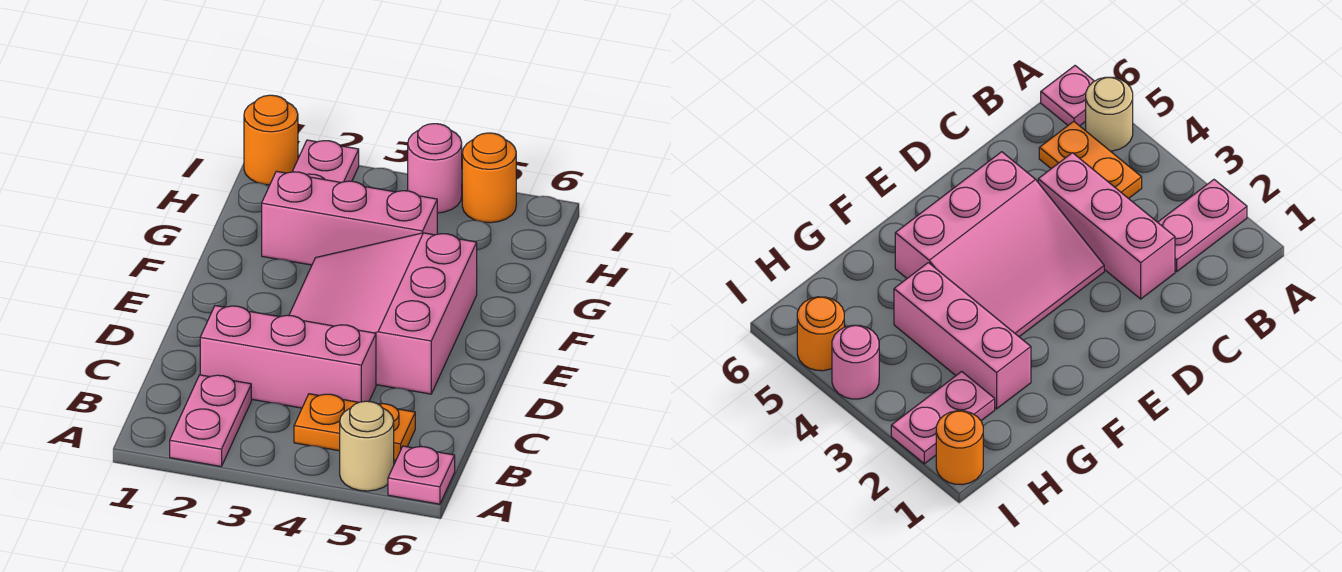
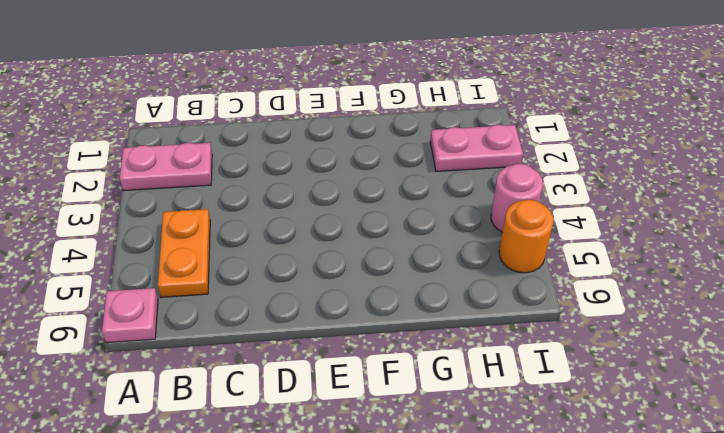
none -> tan round brick A5 level 1
none -> pink brick C2:C4 level 1

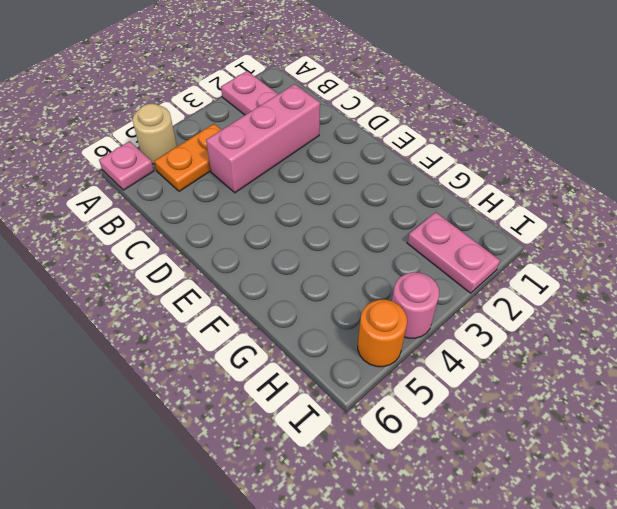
none -> pink slope D3:F5 level 1 top 5
none -> pink brick G2:G4 level 1

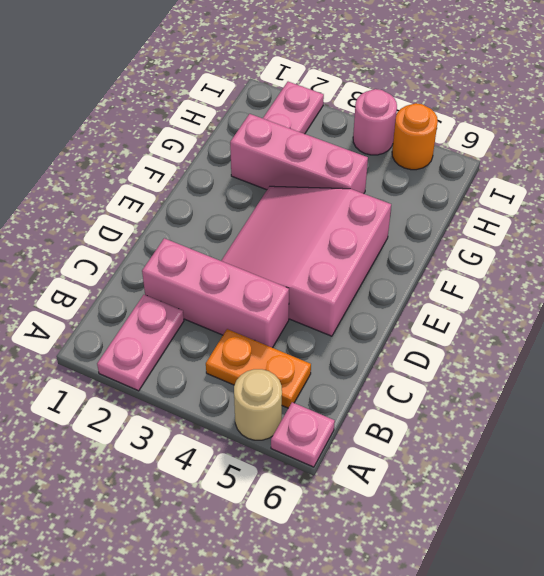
none -> orange round brick I1 level 1

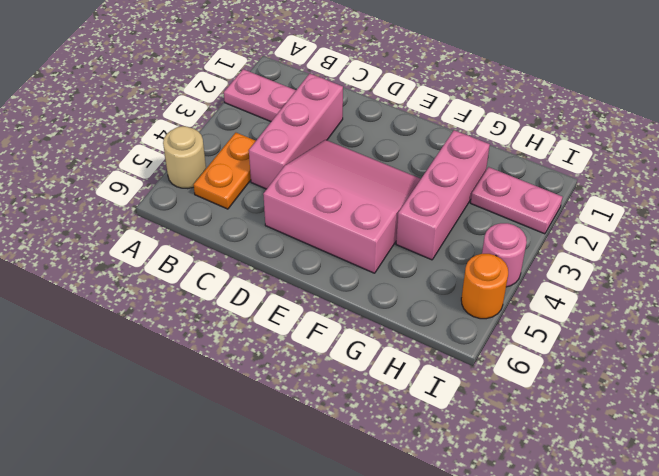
none -> pink plate A6 level 1
none -> orange round brick I1 level 1

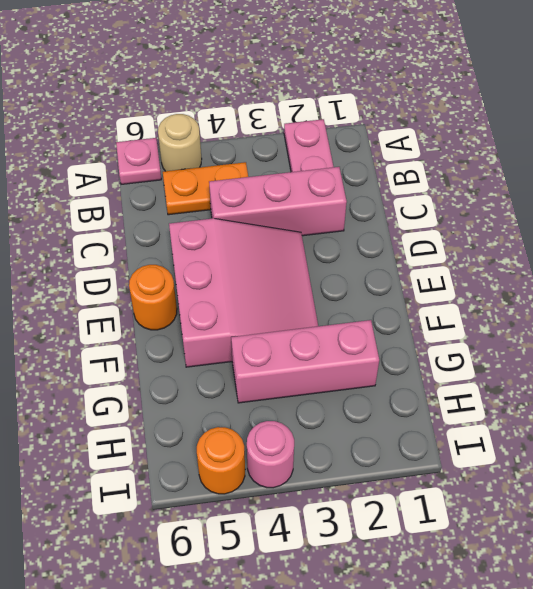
orange round brick E6 level 1 -> orange round brick I1 level 1
none -> pink plate H2:I2 level 1

